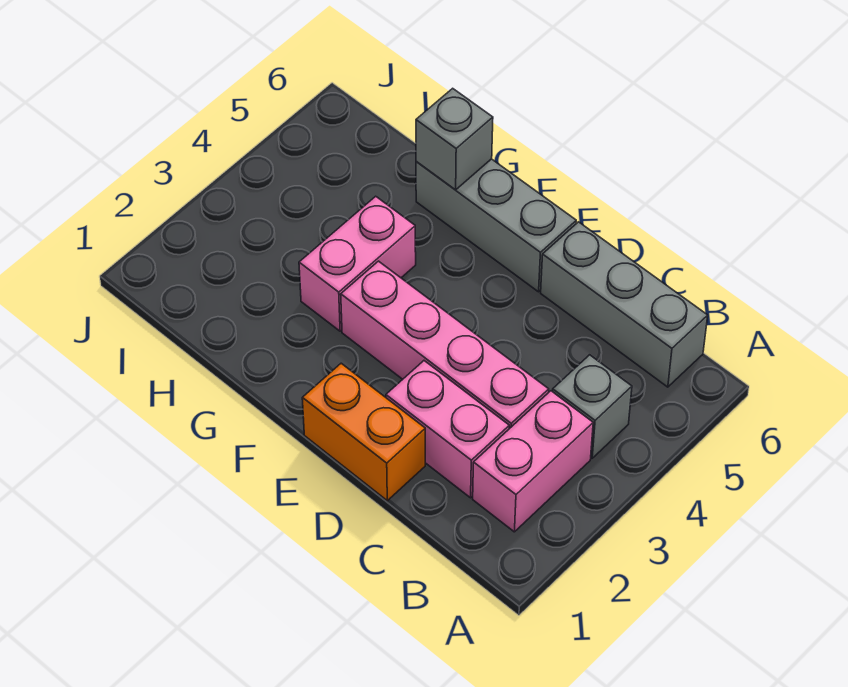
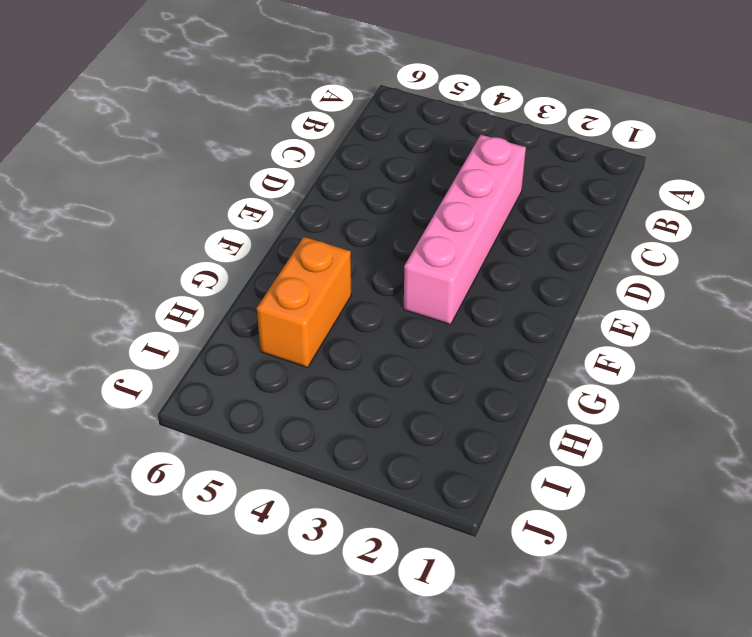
orange brick G5:H5 level 1 -> orange brick D1:E1 level 1
none -> pink brick B2:B3 level 1
none -> grey brick B4 level 1

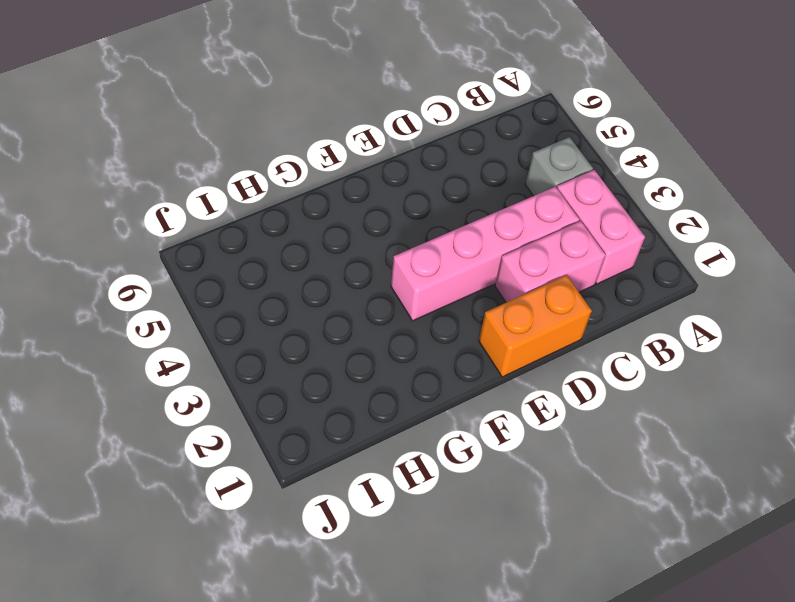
none -> grey brick B6:D6 level 1
none -> grey brick E6:G6 level 1

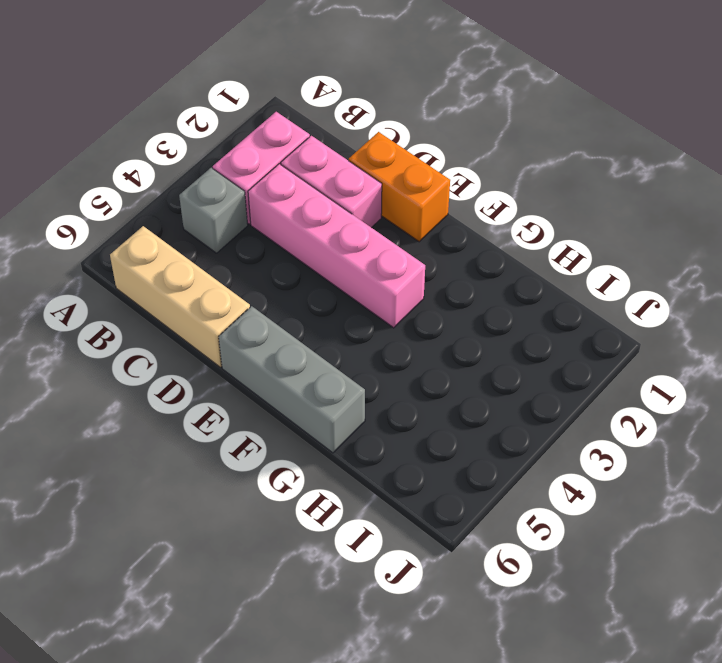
tan brick B6:D6 level 1 -> grey brick B6:D6 level 1
none -> pink brick G3:G4 level 1
none -> grey brick G6 level 2

